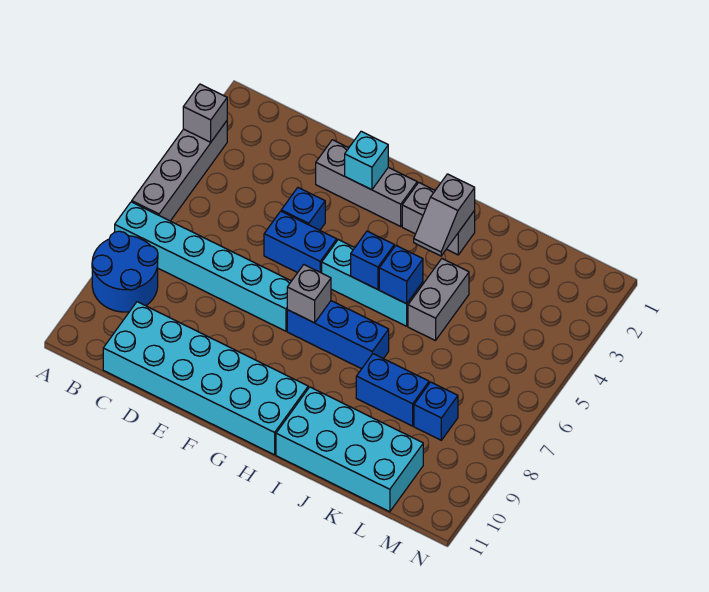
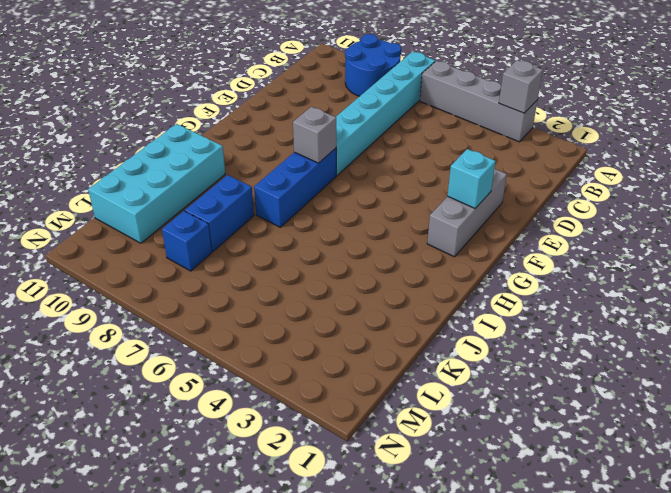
none -> cyan brick C10:H11 level 1
none -> blue brick E4 level 1
none -> blue brick E5:F5 level 1

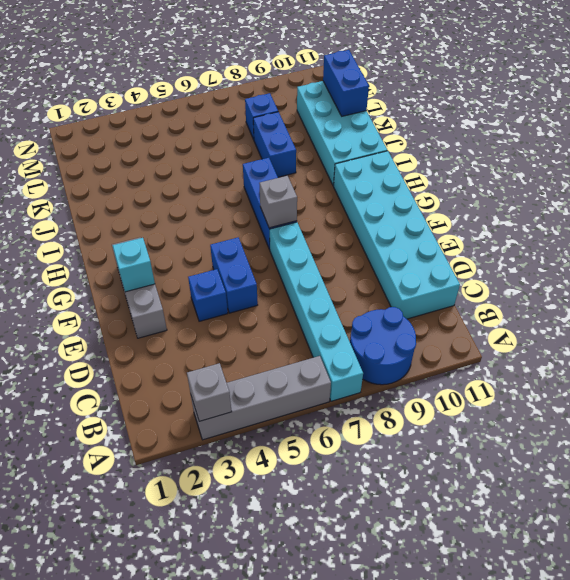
blue brick K11:L11 level 2 -> none
none -> cyan brick G5:I5 level 1
none -> grey brick H2:I2 level 1
none -> grey brick J4:J5 level 1

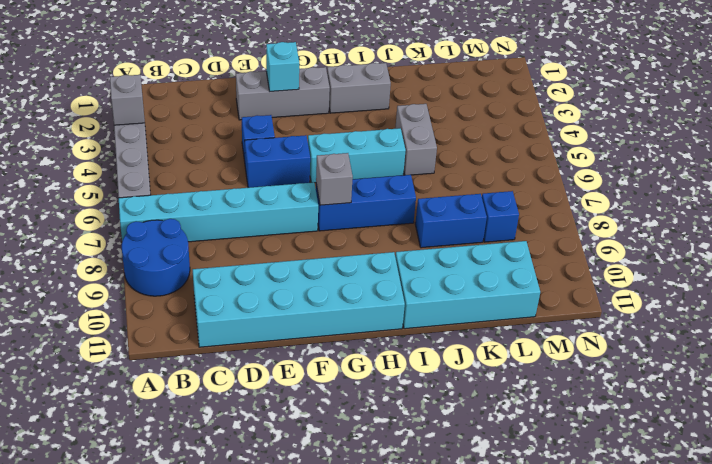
none -> blue brick H5 level 2
none -> grey slope I2:I3 level 2 top 2
none -> blue brick I5 level 2

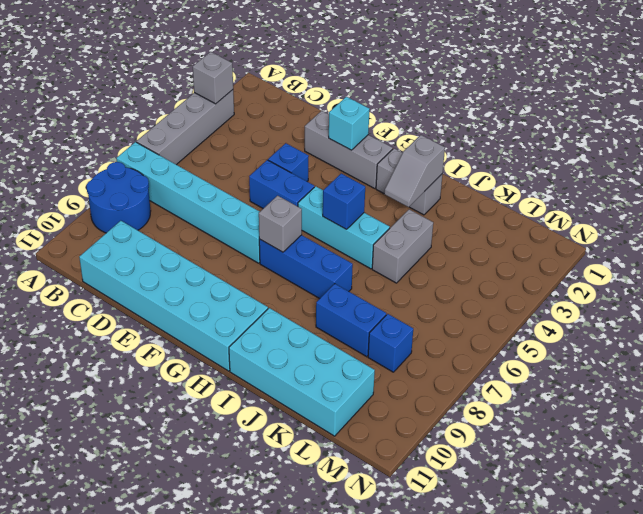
none -> blue brick I5 level 2

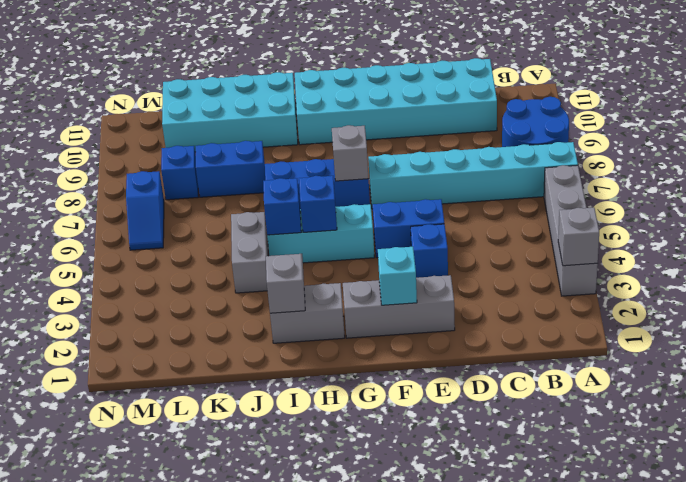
blue slope M6:M7 level 1 top 7 -> none

